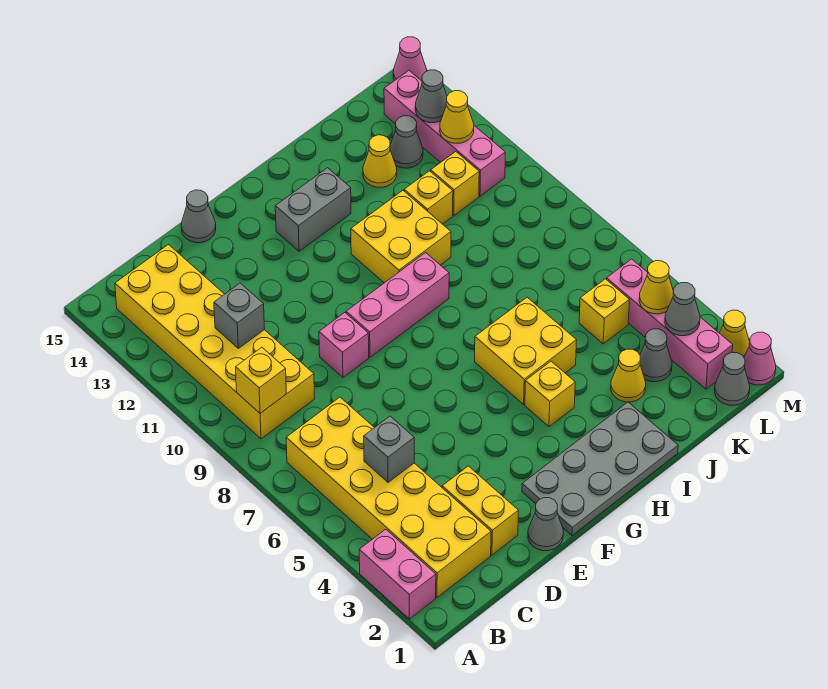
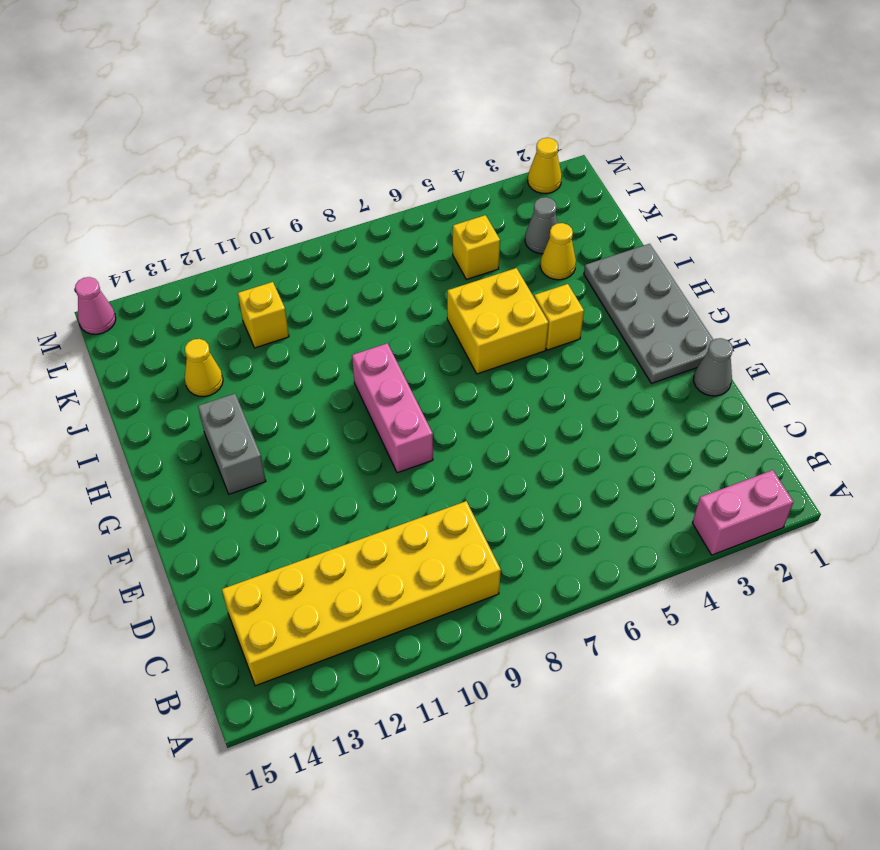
none -> yellow brick B2:C7 level 1
none -> yellow brick D2:D3 level 1
none -> pink brick E9 level 1
none -> grey cone E15 level 1

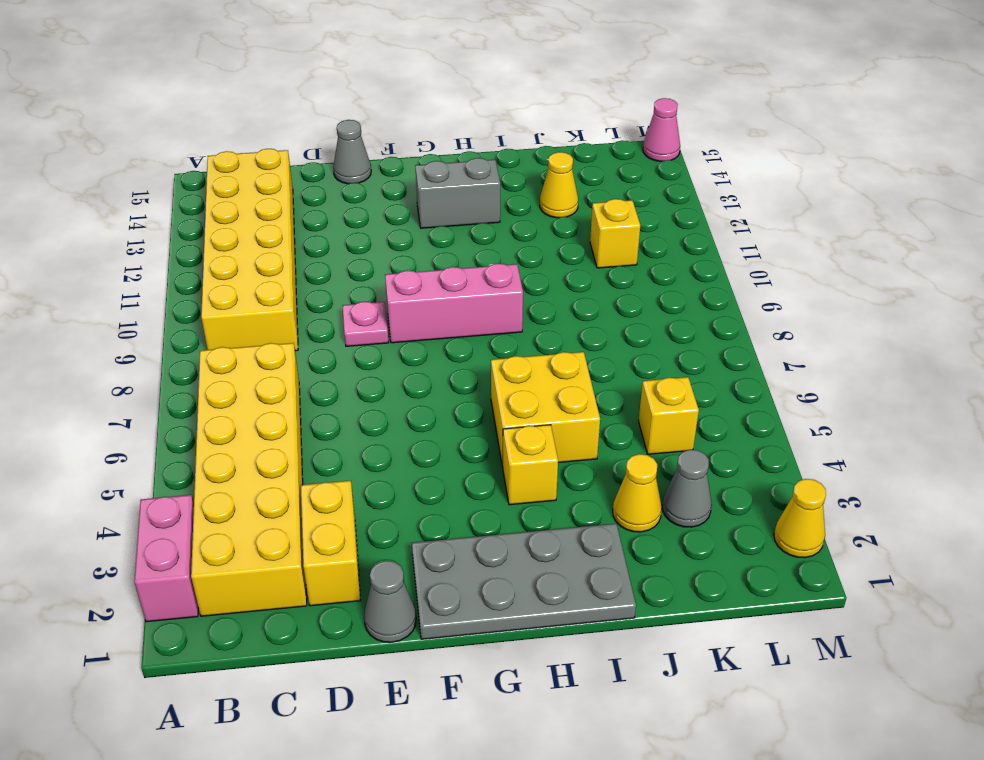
pink plate E9 level 1 -> pink brick E9 level 1
none -> yellow brick H10:I11 level 1
none -> yellow brick J11 level 1
none -> grey cone K13 level 1
none -> grey cone L1 level 1

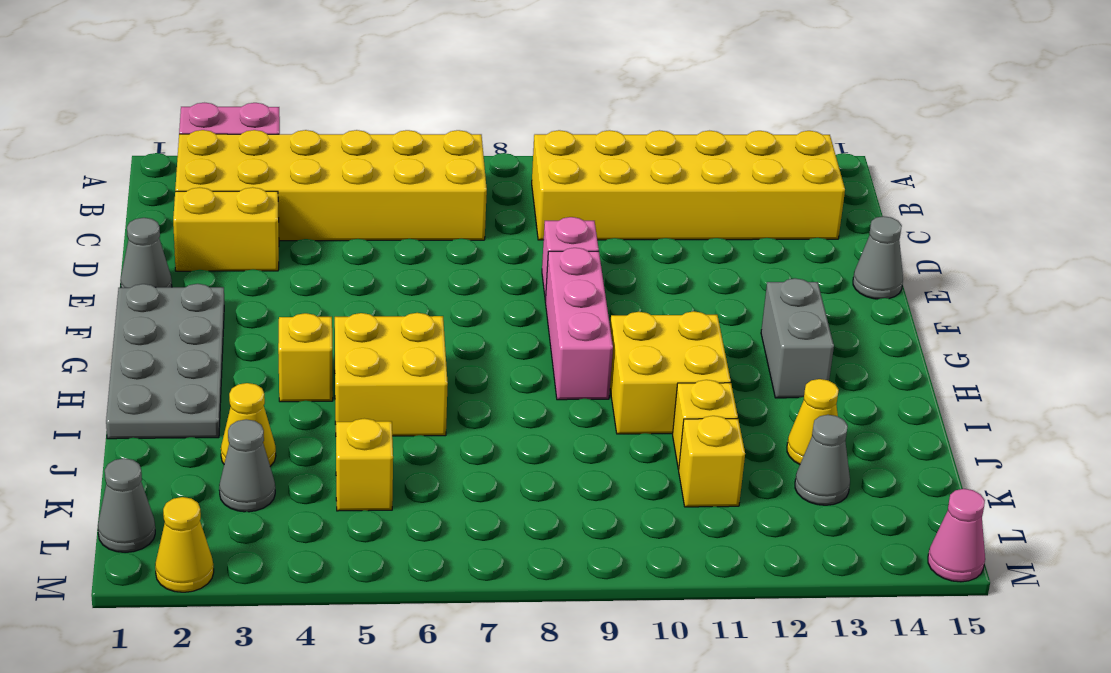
none -> pink brick L2:L5 level 1
none -> pink brick L11:L14 level 1
none -> pink cone M1 level 1
none -> yellow brick B9 level 2

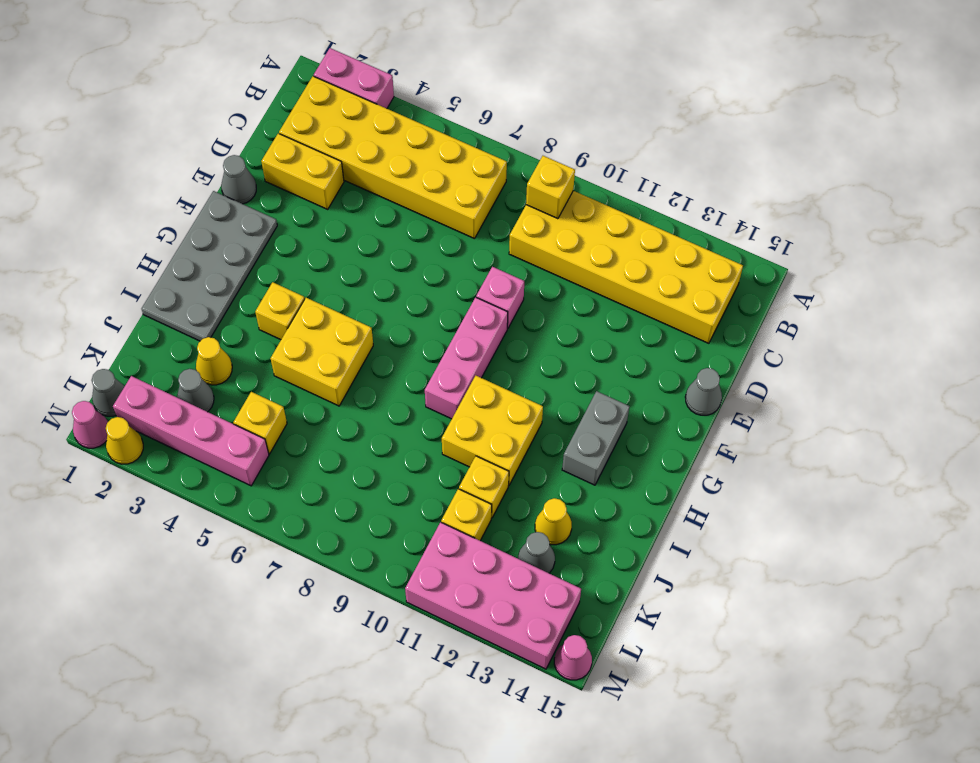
pink brick L11:M14 level 1 -> pink brick L11:L14 level 1
none -> grey brick C5 level 2
none -> grey brick C11 level 2
none -> grey cone L3 level 2
none -> yellow cone L4 level 2

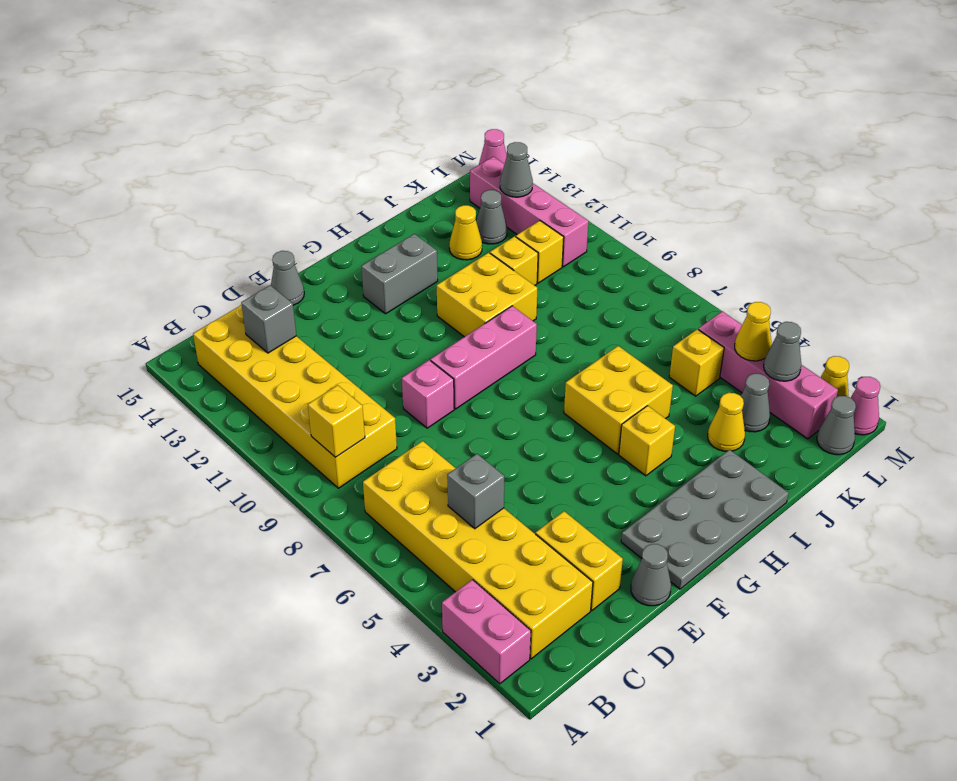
grey brick C13 level 2 -> grey brick C11 level 2
none -> yellow cone L12 level 2

